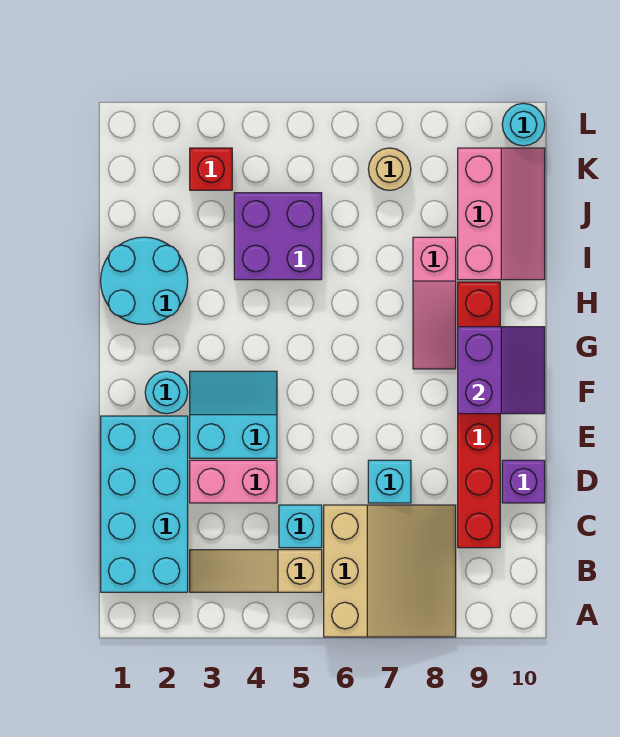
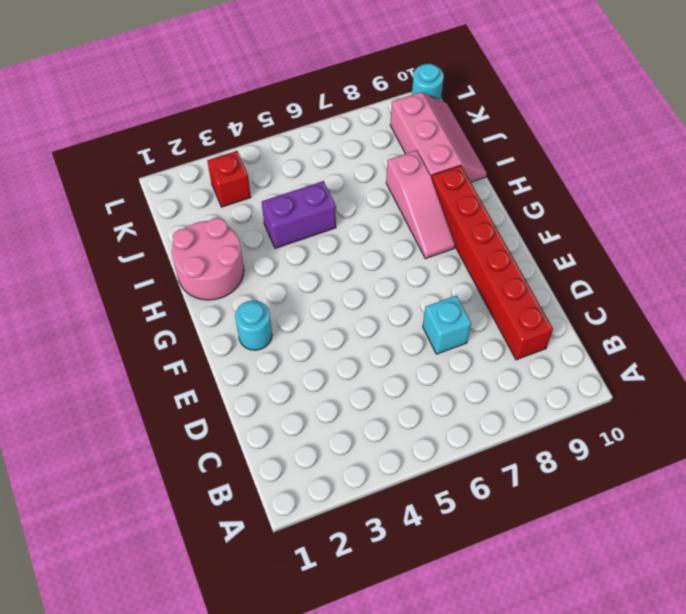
pink round brick H1:I2 level 1 -> cyan round brick H1:I2 level 1
purple brick I4:I5 level 1 -> purple brick I4:J5 level 1
none -> tan slope A6:C8 level 1 top 6
none -> cyan brick B1:E2 level 1
none -> tan slope B3:B5 level 1 top 5

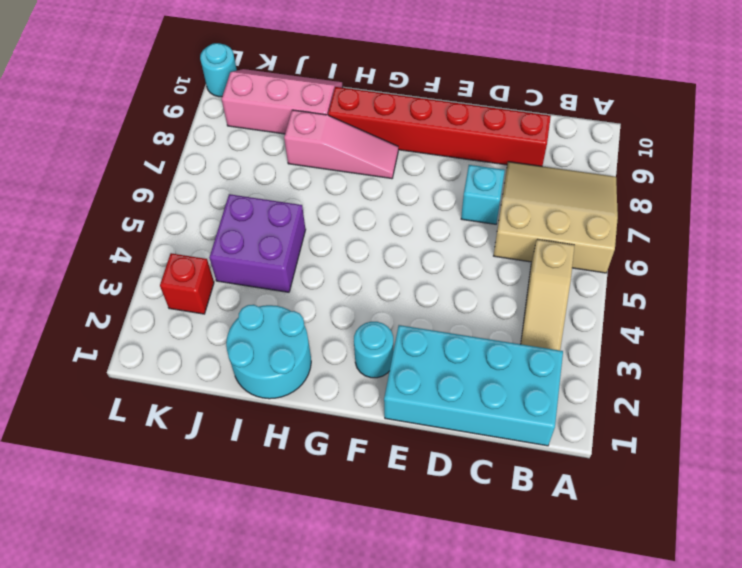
none -> cyan brick C5 level 1
none -> pink brick D3:D4 level 1
none -> purple brick D10 level 1

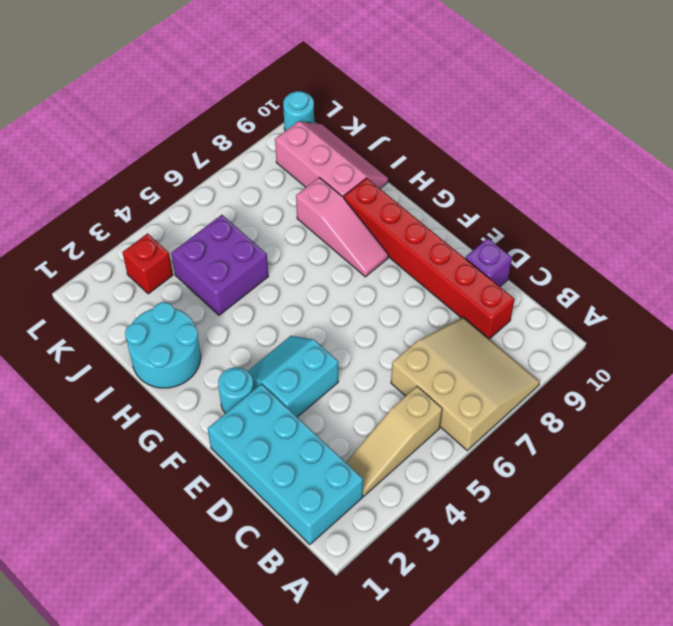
none -> cyan brick C5 level 1
none -> pink brick D3:D4 level 1
none -> cyan brick D7 level 1

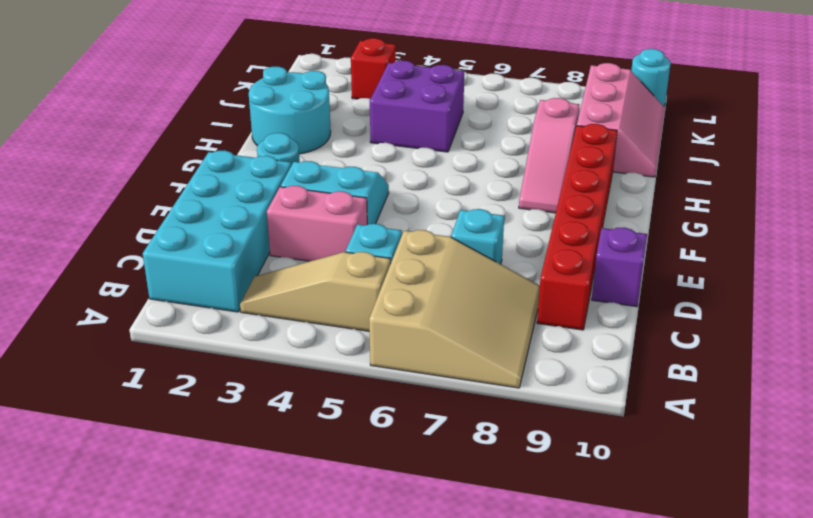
none -> tan round brick K7 level 1
none -> purple slope F9:G10 level 2 top 9

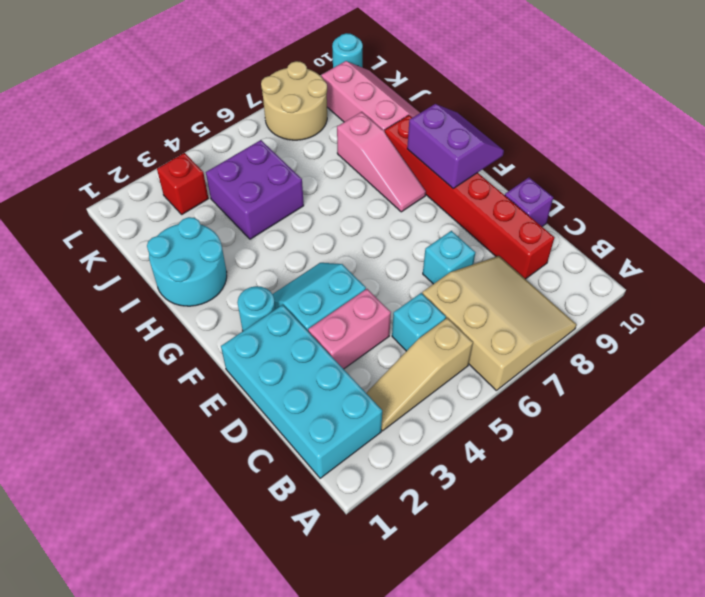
tan round brick K7:L8 level 1 -> tan round brick K7 level 1

